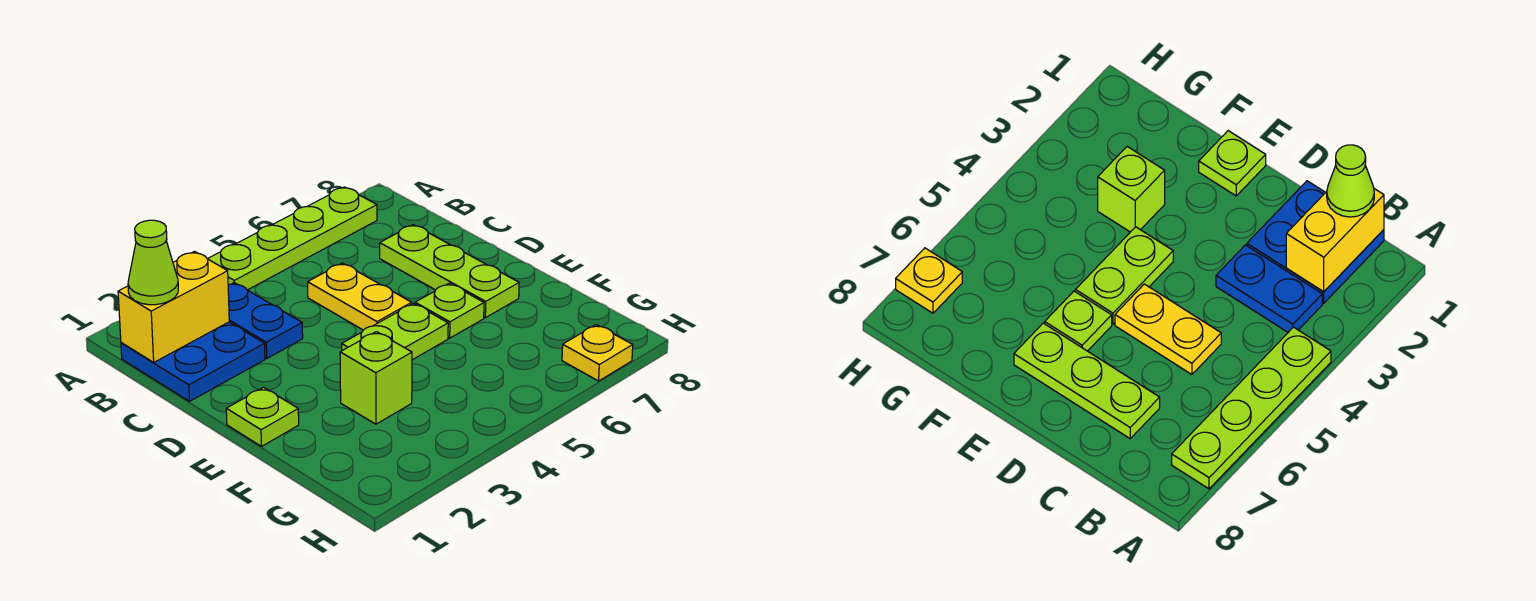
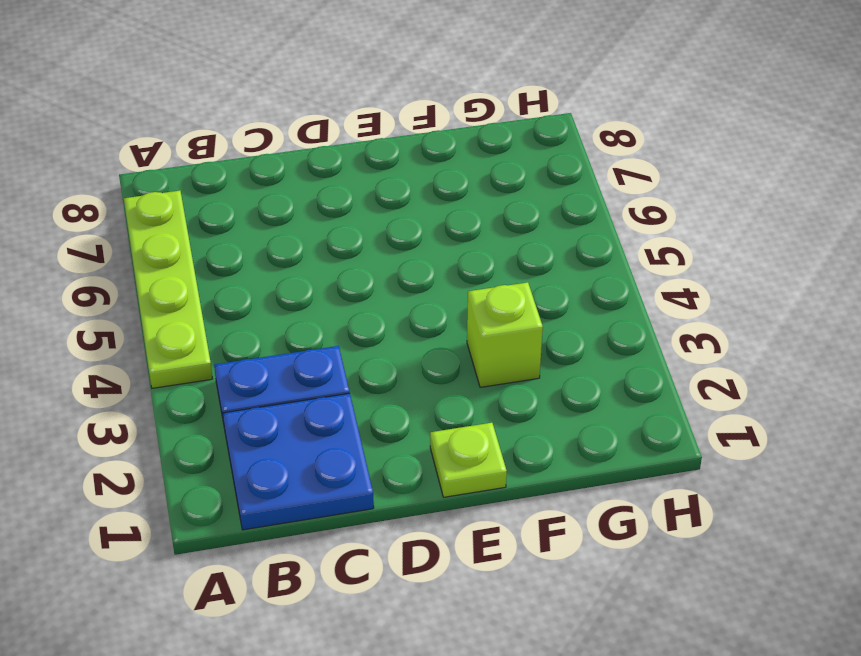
none -> yellow plate C5:D5 level 1
none -> lime plate C7:E7 level 1
none -> lime plate E4:E5 level 1

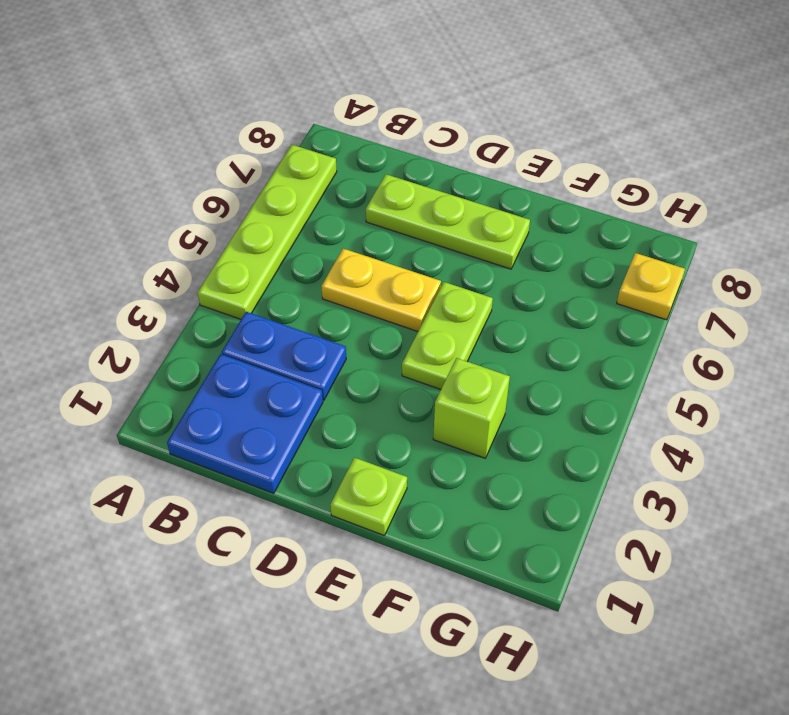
none -> lime plate E6 level 1
none -> yellow brick B1:B2 level 2
none -> lime cone B1 level 3

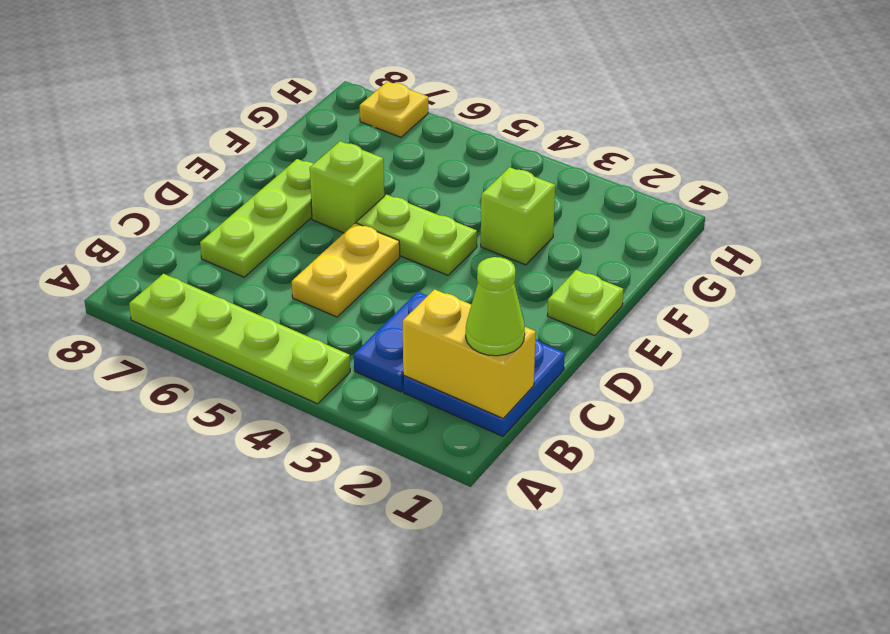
lime brick E6 level 1 -> lime plate E6 level 1

